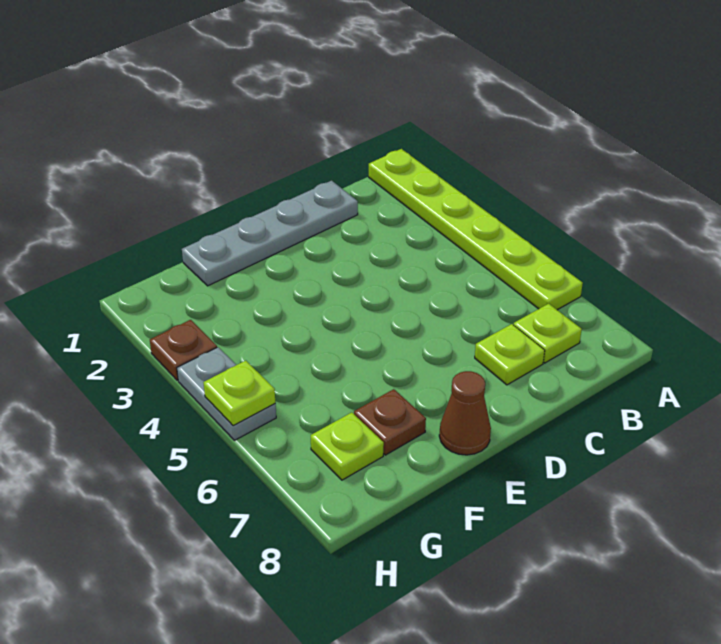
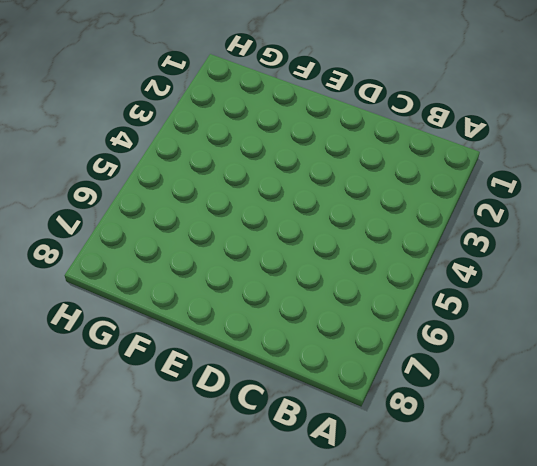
none -> lime plate A1:A6 level 1
none -> lime plate B7 level 1

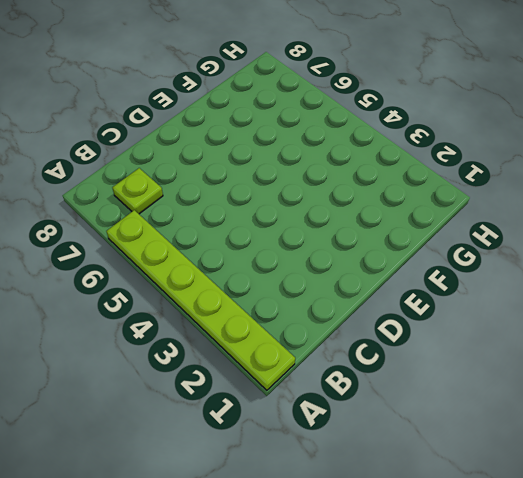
none -> grey plate C1:F1 level 1
none -> lime plate C7 level 1

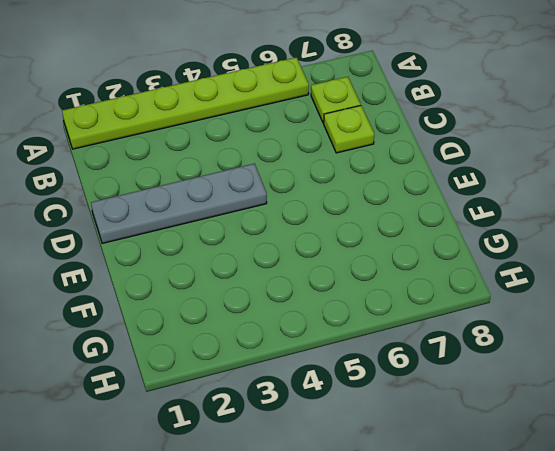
grey plate D1:D4 level 1 -> grey plate C1:F1 level 1
none -> brown cone E8 level 1
none -> brown plate F7 level 1

